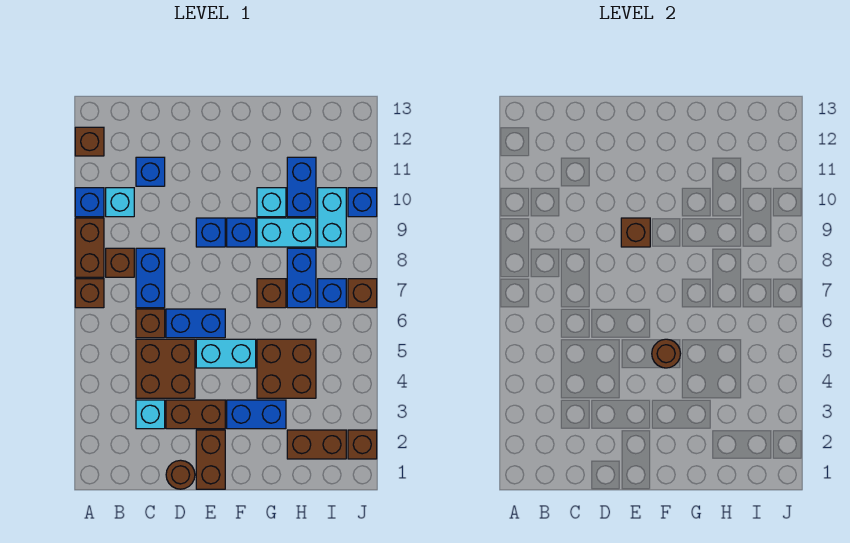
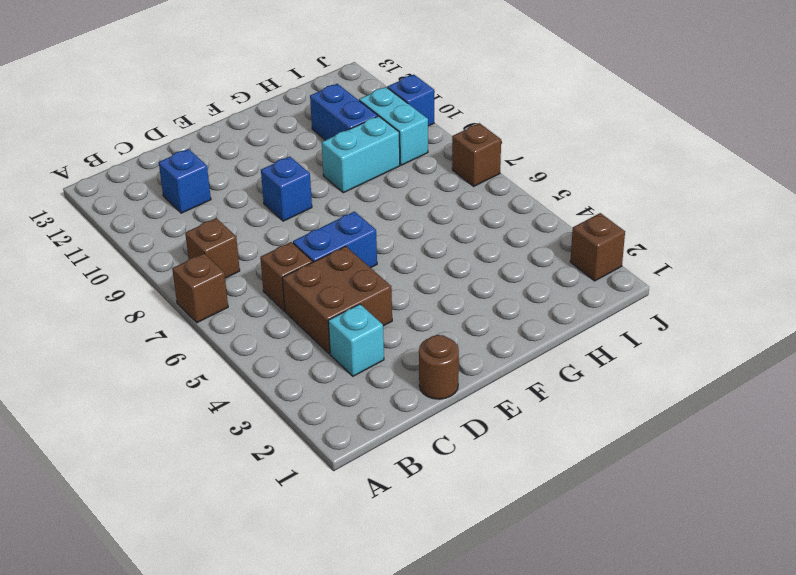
none -> brown brick A8:A9 level 1
none -> blue brick A10 level 1
none -> brown brick A12 level 1
none -> cyan brick B10 level 1

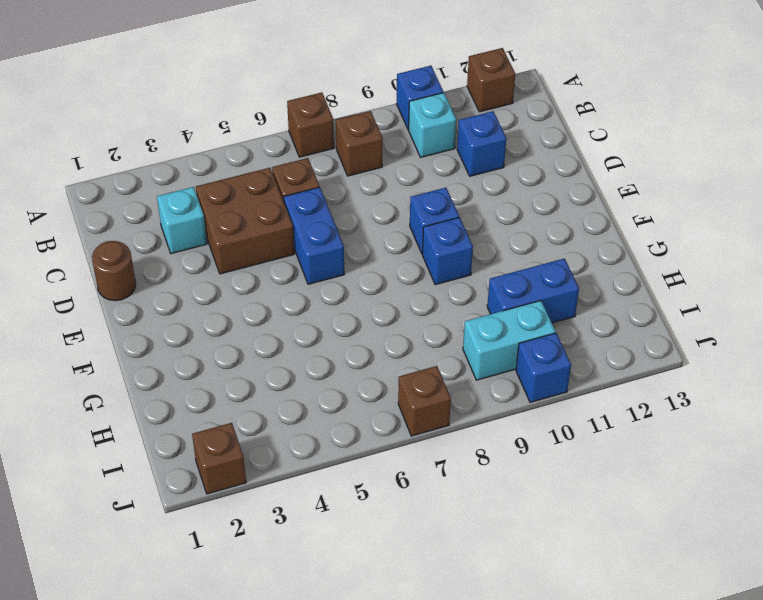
none -> brown brick A8:A9 level 1
none -> blue brick C7:C8 level 1
none -> brown brick D3:E3 level 1
none -> brown brick E1:E2 level 1

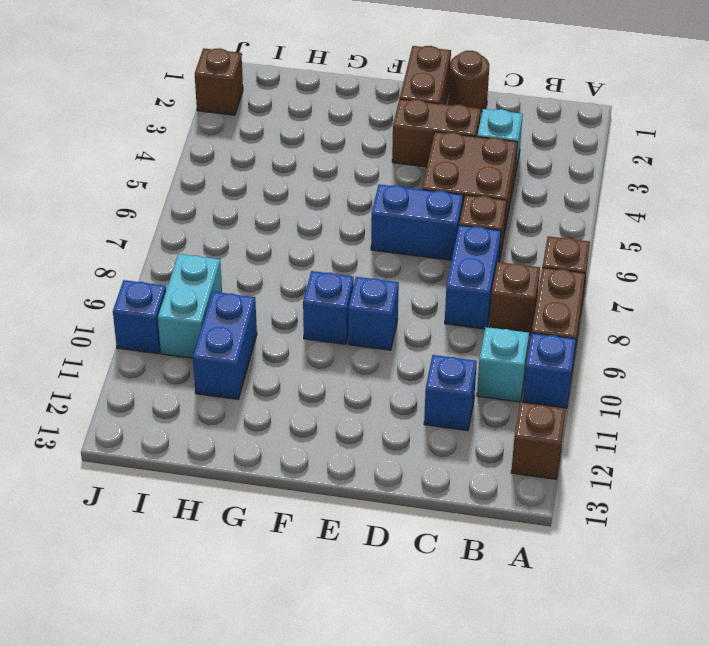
none -> cyan brick E5:F5 level 1
none -> blue brick F3:G3 level 1
none -> brown brick G4:H5 level 1
none -> brown brick G7 level 1

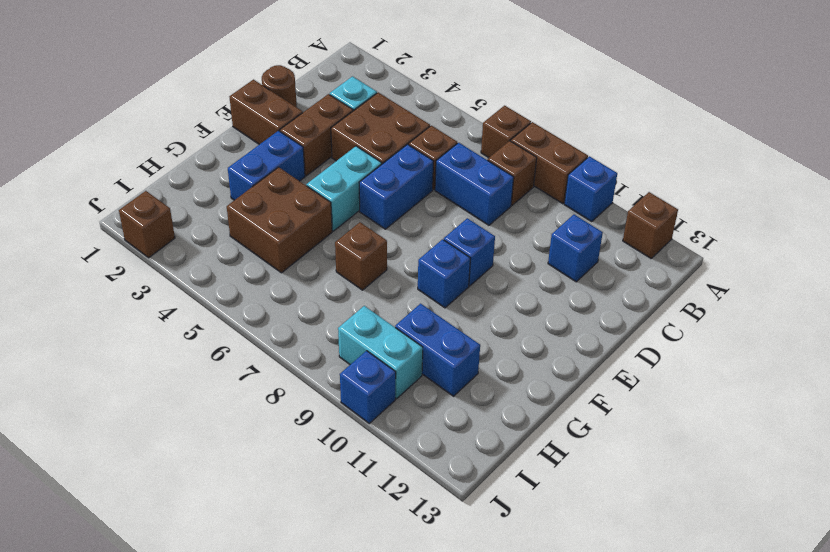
none -> cyan brick B10 level 1
none -> cyan brick G9:H9 level 1
none -> cyan brick G10 level 1
none -> brown brick H2:I2 level 1

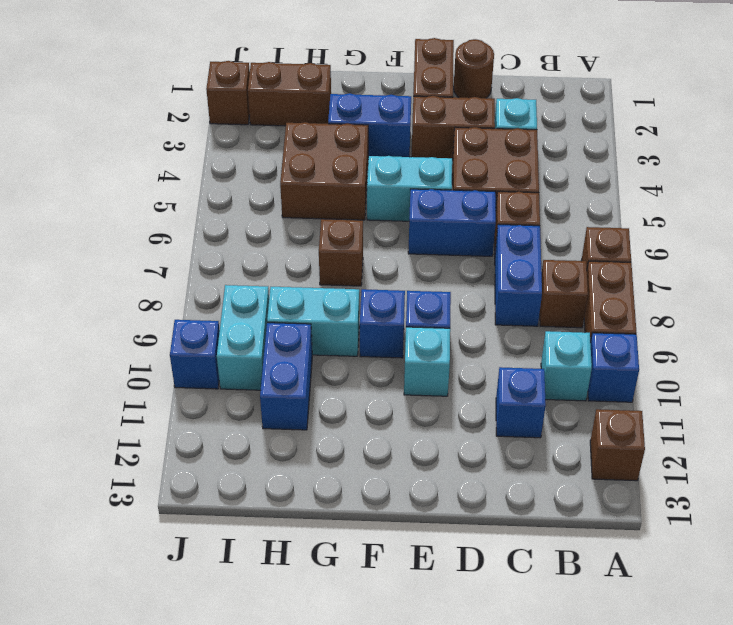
cyan brick E10 level 1 -> cyan brick G10 level 1
none -> blue brick H7:H8 level 1
none -> blue brick I7 level 1
none -> brown brick J7 level 1
none -> brown brick E9 level 2

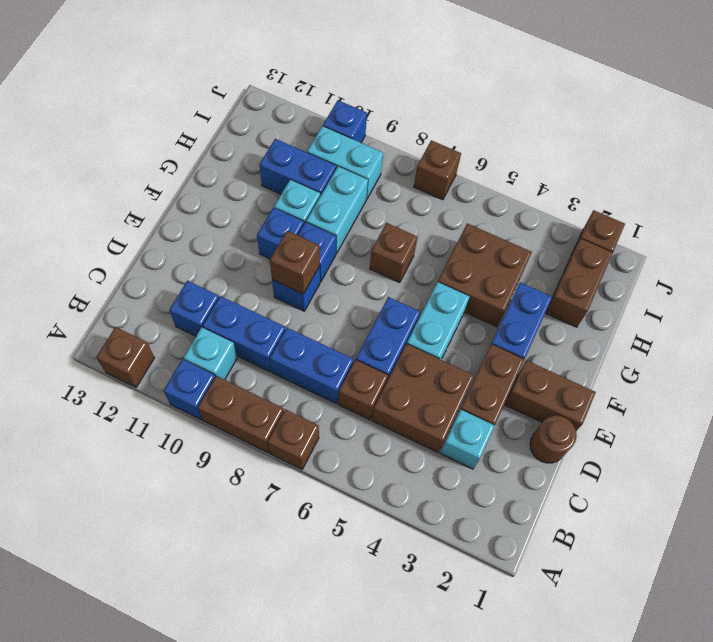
blue brick C9:C10 level 1 -> blue brick H7:H8 level 1
blue brick F10 level 1 -> blue brick I7 level 1
none -> brown brick B8 level 1
none -> brown round brick F5 level 2

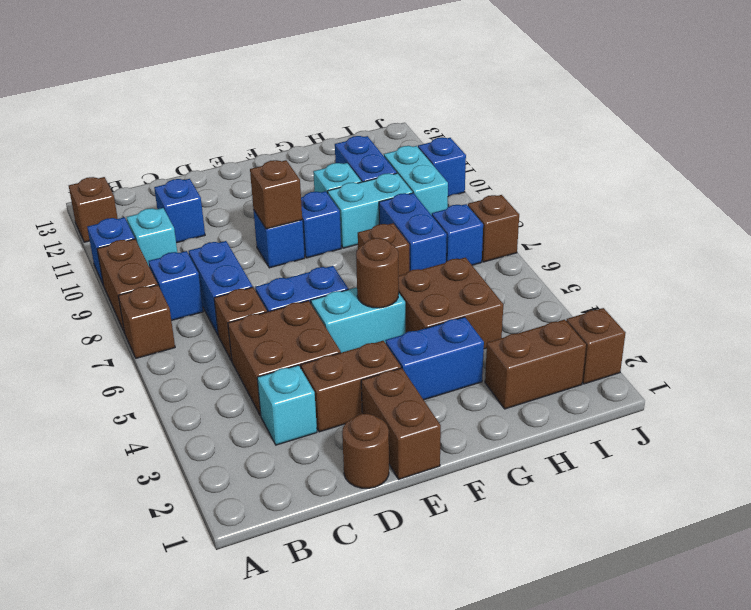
blue brick B8 level 1 -> brown brick B8 level 1

